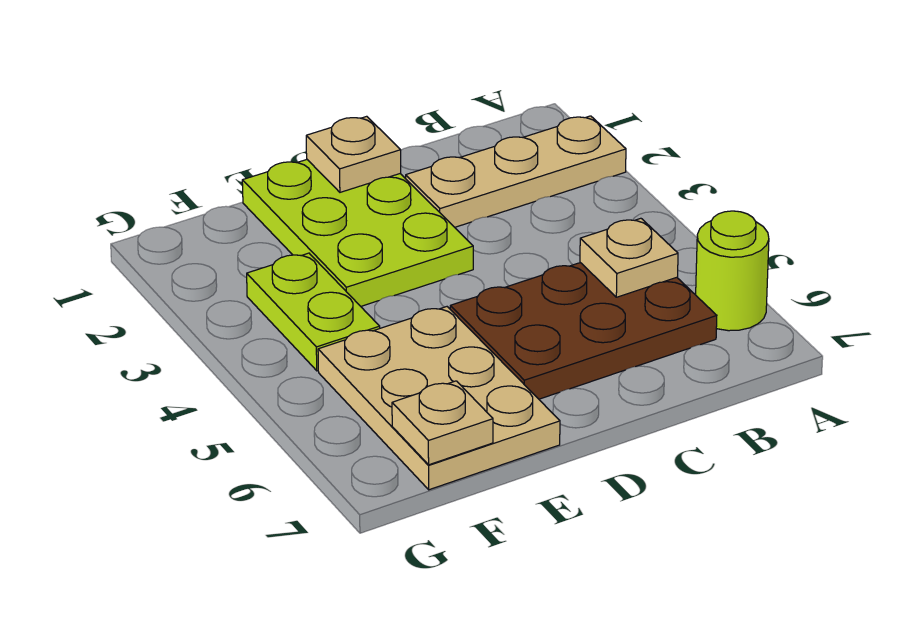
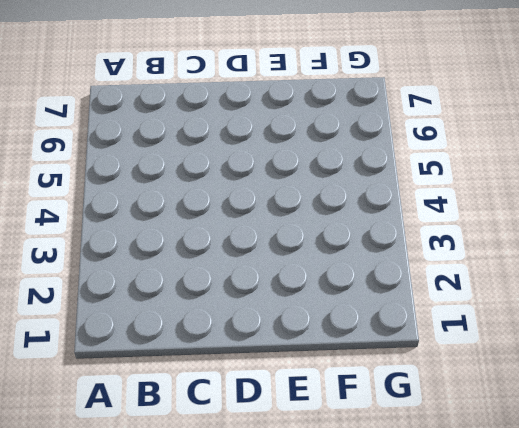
none -> tan plate A2:C2 level 1
none -> lime round brick A6 level 1

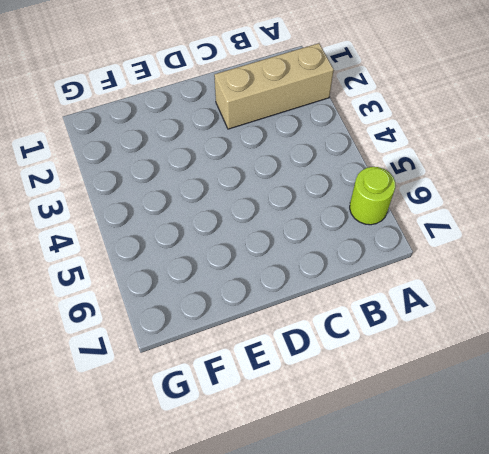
tan brick A2:C2 level 1 -> tan plate A2:C2 level 1
none -> brown plate B5:D6 level 1
none -> lime plate D1:E3 level 1

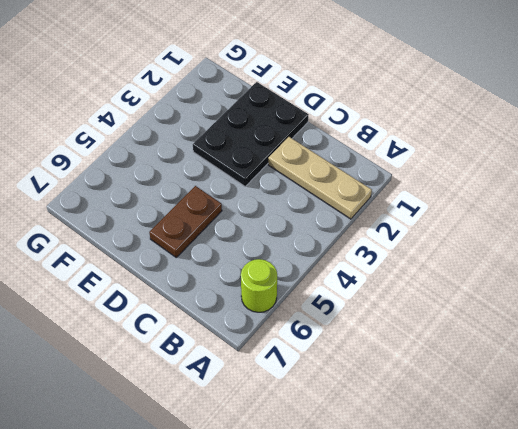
black plate D1:E3 level 1 -> lime plate D1:E3 level 1
brown plate D5:D6 level 1 -> brown plate B5:D6 level 1
none -> tan plate E5:F7 level 1
none -> lime plate F3:F4 level 1

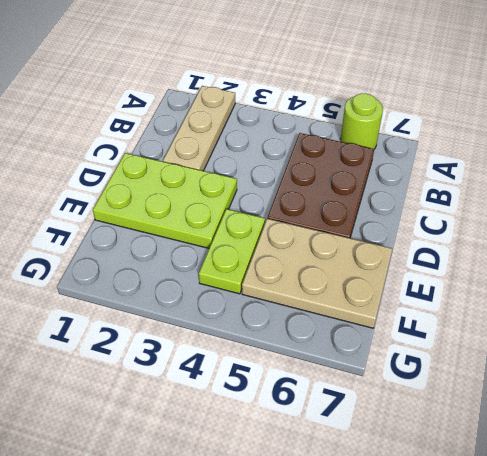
lime plate E4:F4 level 1 -> lime plate F3:F4 level 1
none -> tan plate B5 level 2
none -> tan plate D1 level 2

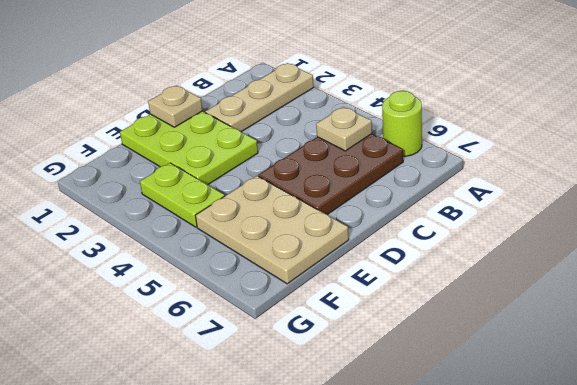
none -> tan plate F7 level 2

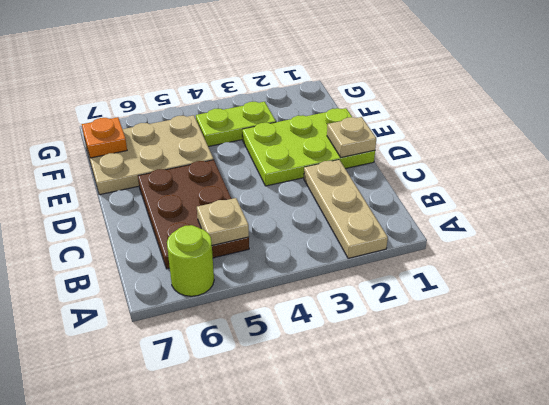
orange plate F7 level 2 -> tan plate F7 level 2

